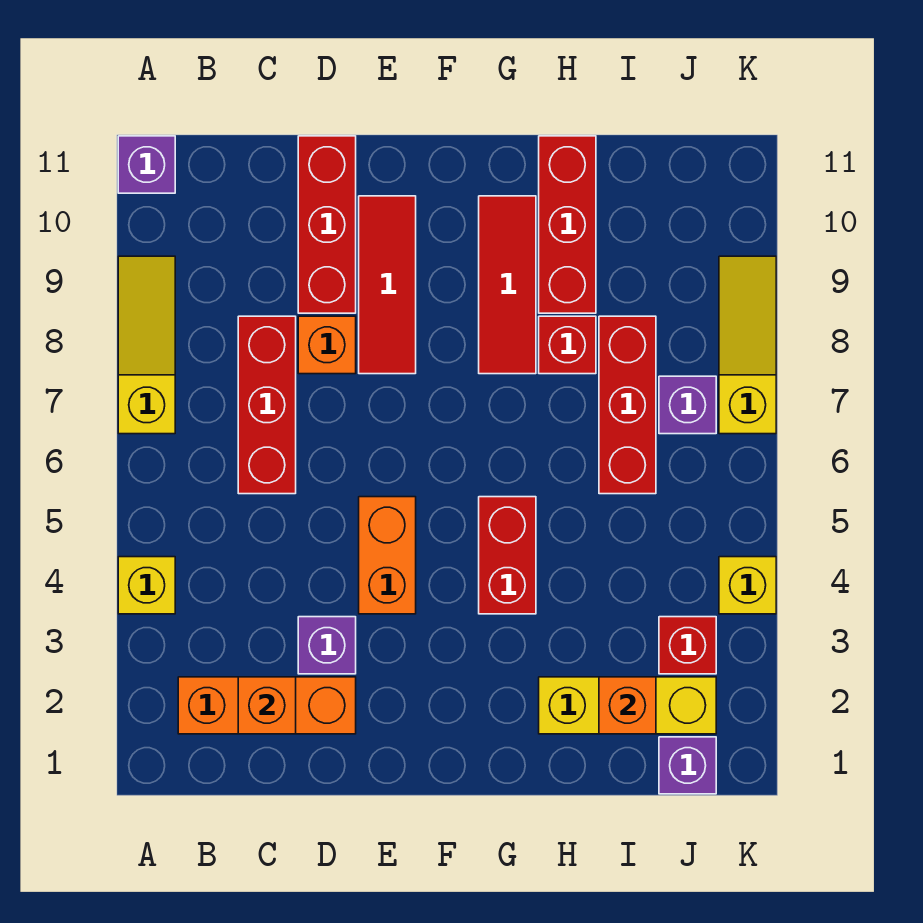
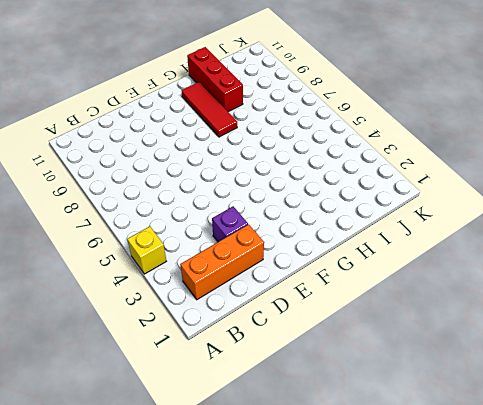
none -> yellow slope A7:A9 level 1 top 7
none -> purple brick A11 level 1
none -> red brick C6:C8 level 1

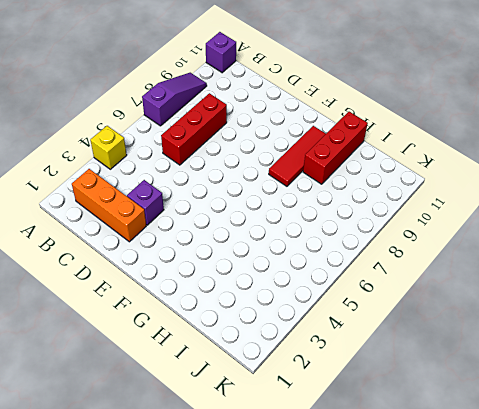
purple slope A7:A9 level 1 top 7 -> yellow slope A7:A9 level 1 top 7
none -> orange brick D8 level 1
none -> red brick D9:D11 level 1
none -> orange brick E4:E5 level 1

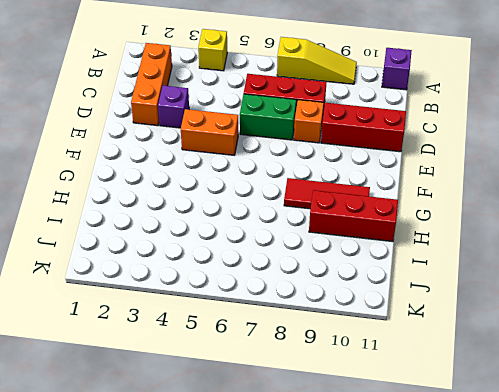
green brick D6:D7 level 1 -> none
none -> red tile E8:E10 level 1
none -> red brick G4:G5 level 1
none -> yellow brick H2:J2 level 1

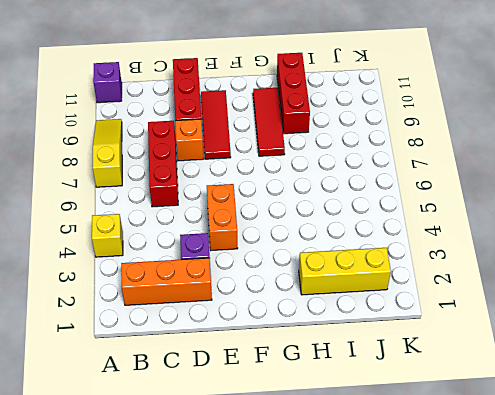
none -> red brick G4:G5 level 1
none -> red brick H8 level 1
none -> red brick I6:I8 level 1

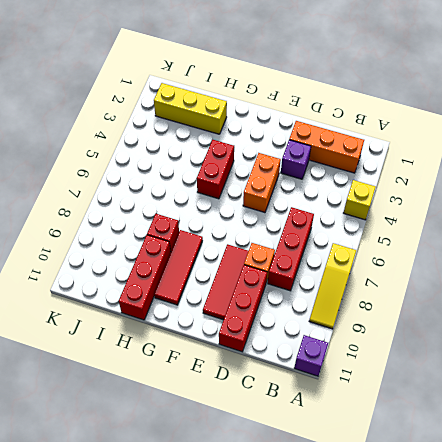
none -> red brick I6:I8 level 1
none -> purple brick J1 level 1
none -> red brick J3 level 1

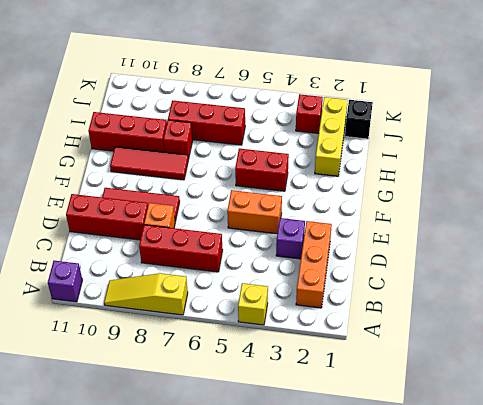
black brick J1 level 1 -> purple brick J1 level 1
none -> purple brick J7 level 1
none -> yellow brick K4 level 1
none -> yellow slope K7:K9 level 1 top 7

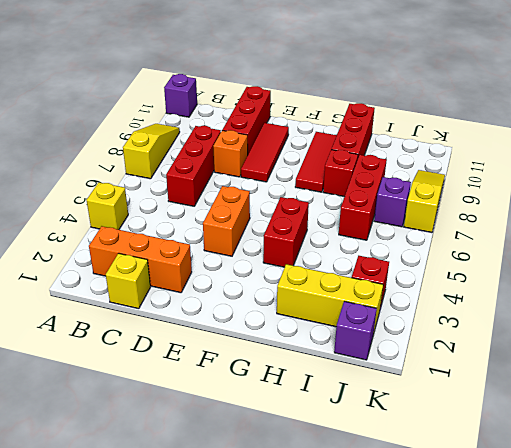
yellow brick C1 level 1 -> yellow brick K4 level 1
none -> purple brick D3 level 1
none -> orange brick C2 level 2
none -> orange brick I2 level 2

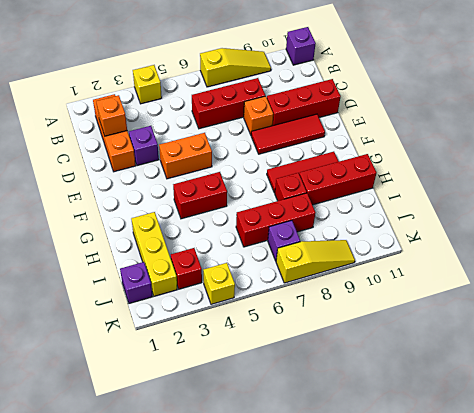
none -> orange brick I2 level 2

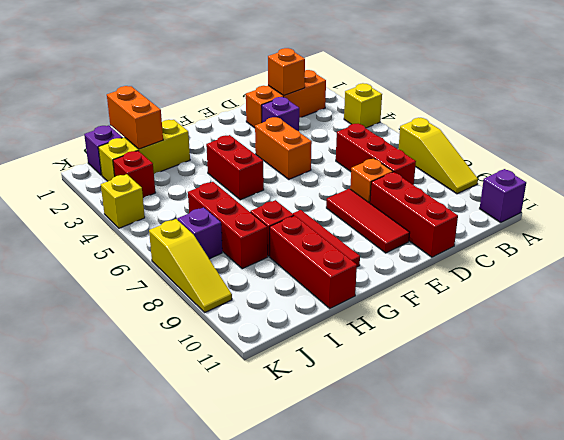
orange brick I1:I2 level 2 -> orange brick I2 level 2

